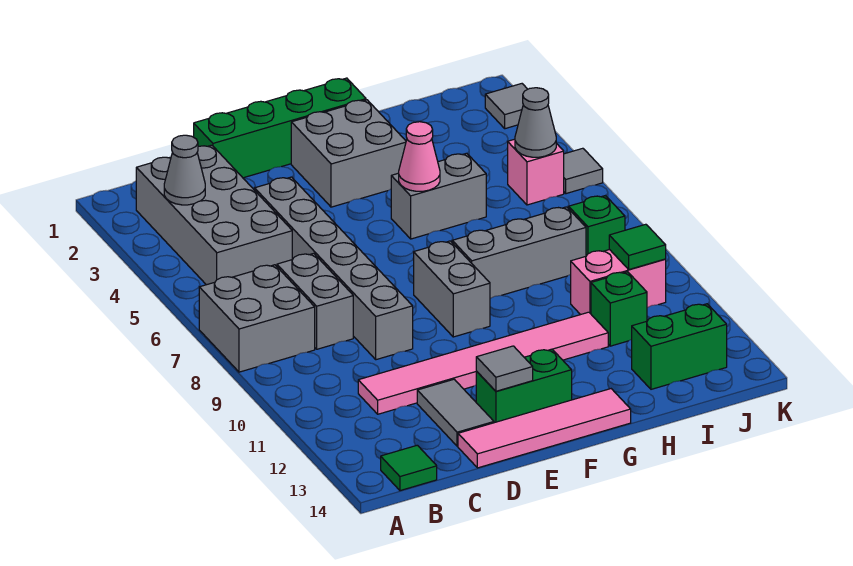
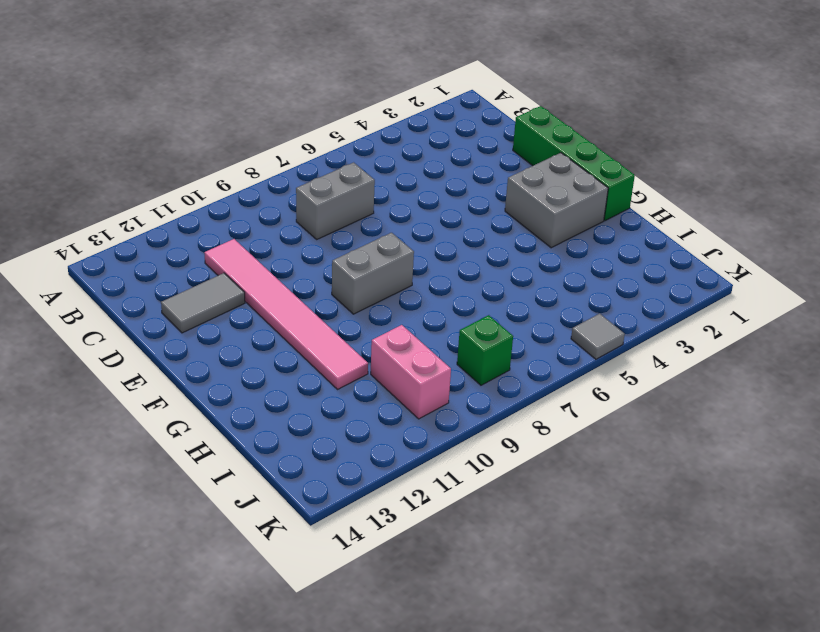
none -> grey brick A7:B8 level 1
none -> grey brick B2:C5 level 1
none -> green tile B14 level 1

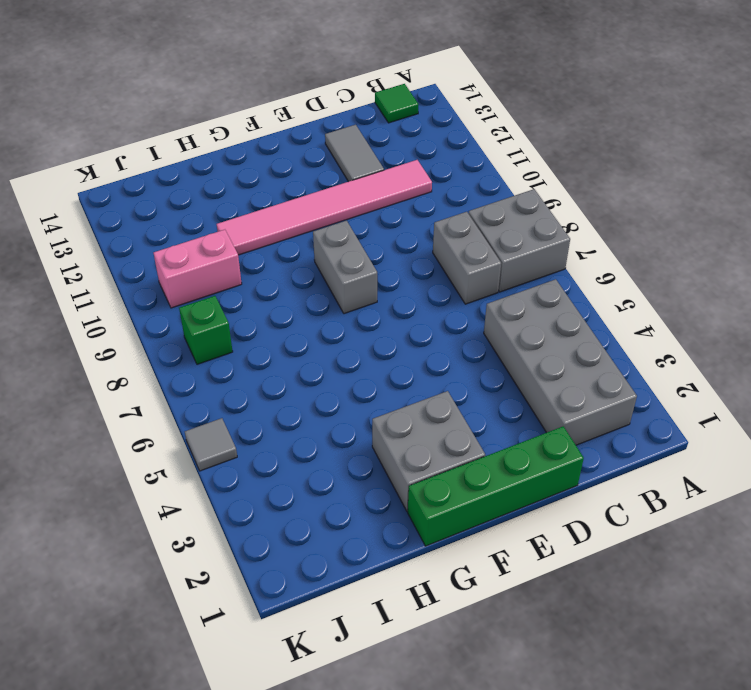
none -> grey brick D4:D9 level 1
none -> pink tile D14:G14 level 1
none -> green brick E13:F13 level 1

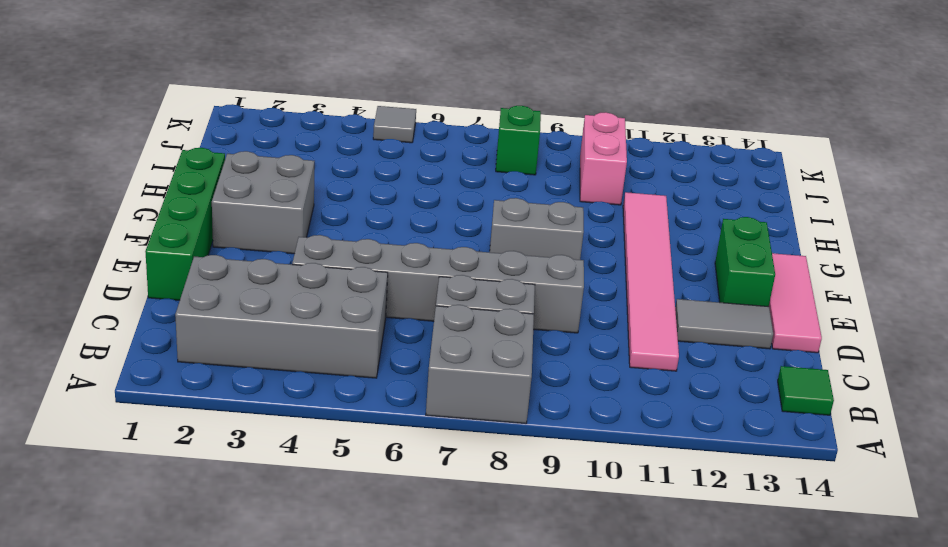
pink tile D14:F14 level 1 -> pink tile D14:G14 level 1
none -> grey brick G5:H5 level 1
none -> grey brick G8:I8 level 1
none -> green brick I11 level 1

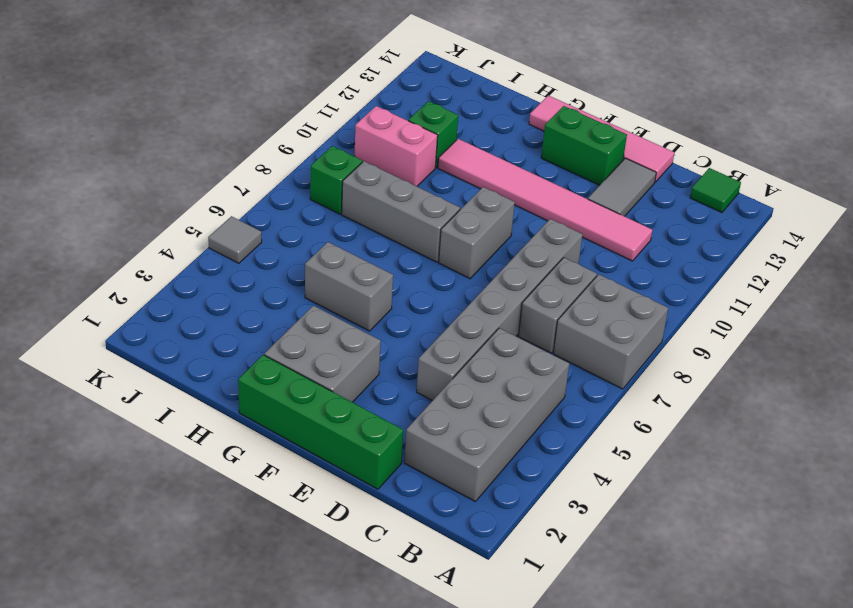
none -> green brick I13:J13 level 1
none -> pink brick J5 level 1
none -> grey tile K2 level 1

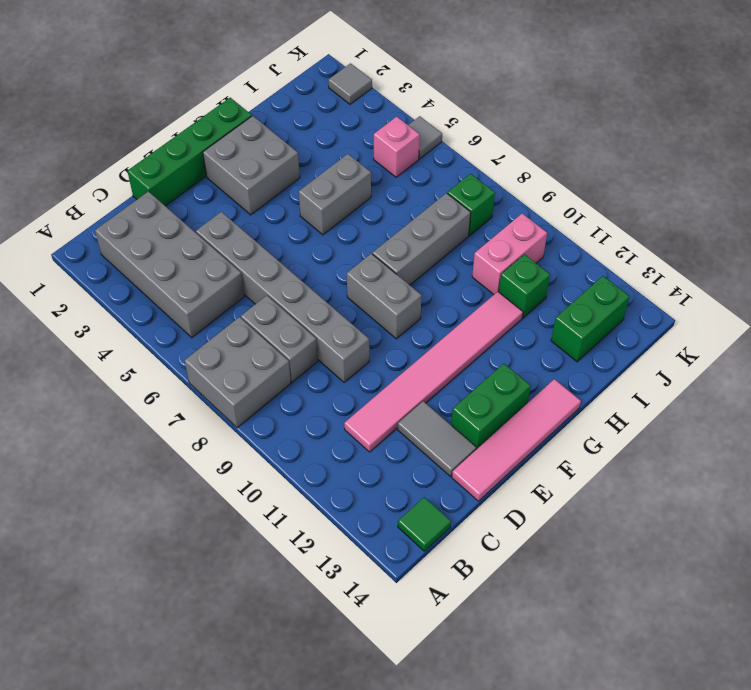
none -> grey cone B3 level 2
none -> grey tile E13 level 2
none -> pink cone G5 level 2

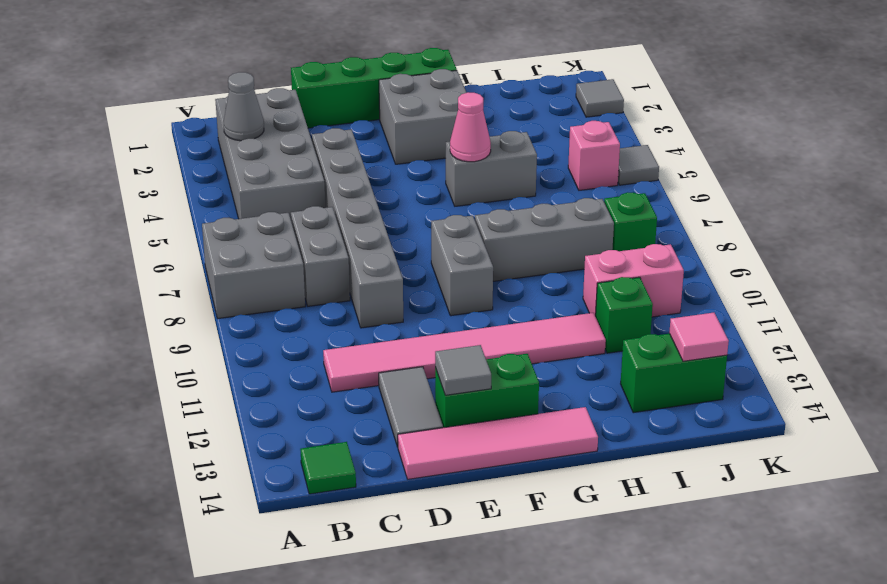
pink tile J13 level 2 -> none
none -> grey cone J5 level 2
none -> green tile J10 level 2

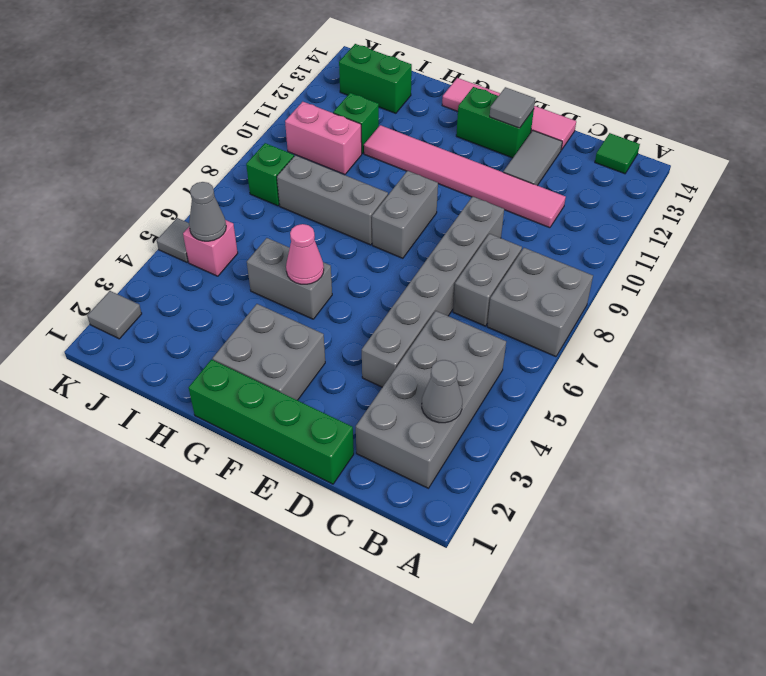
none -> green tile J10 level 2

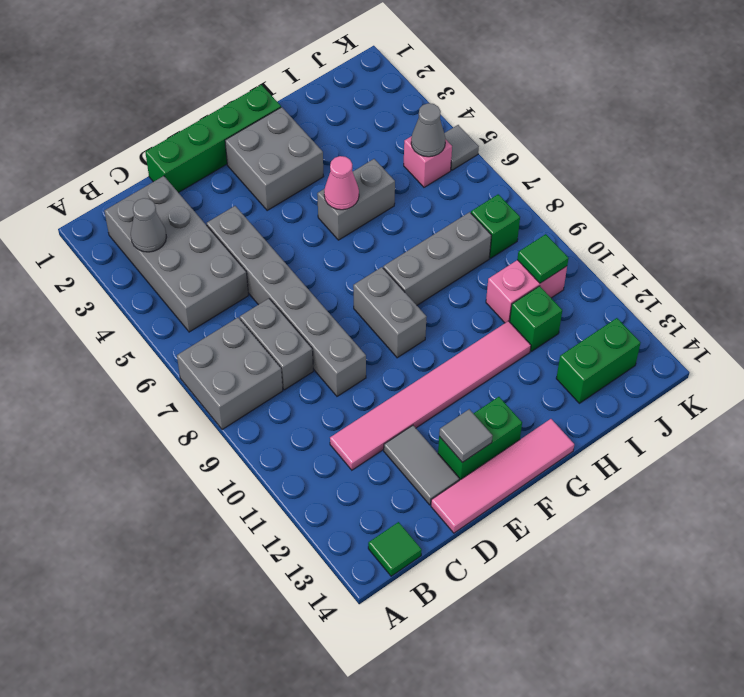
none -> grey tile K2 level 1

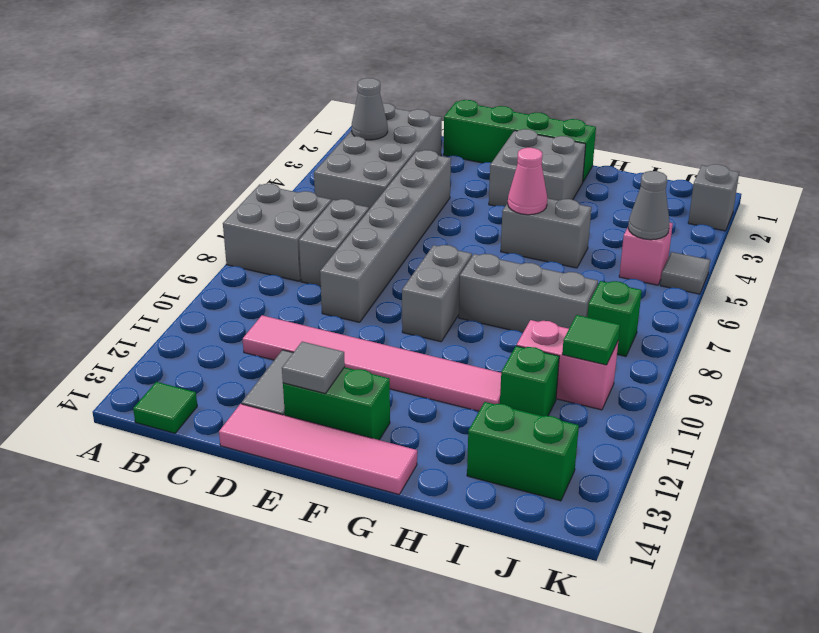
grey brick K2 level 1 -> grey tile K2 level 1

